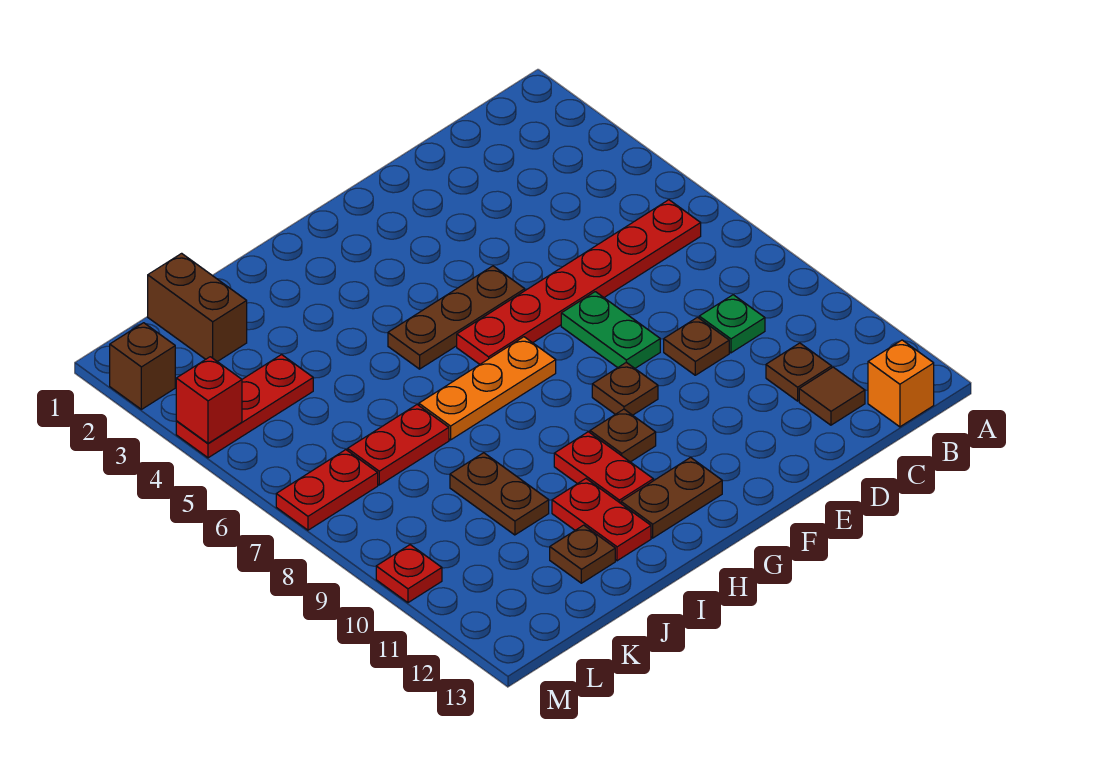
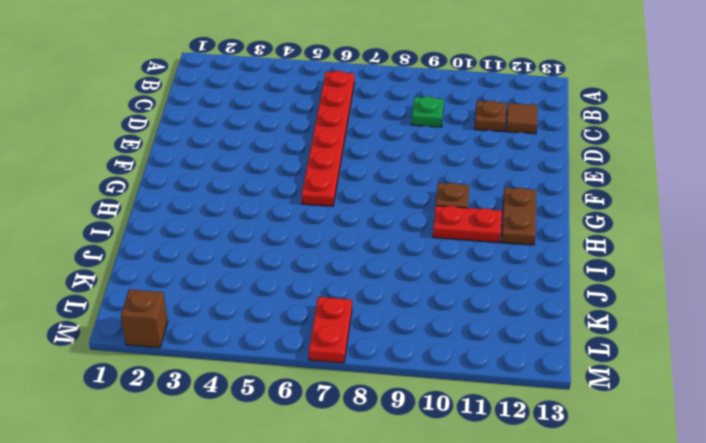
none -> orange brick B13 level 1
none -> brown plate D9 level 1
none -> green plate E7:E8 level 1

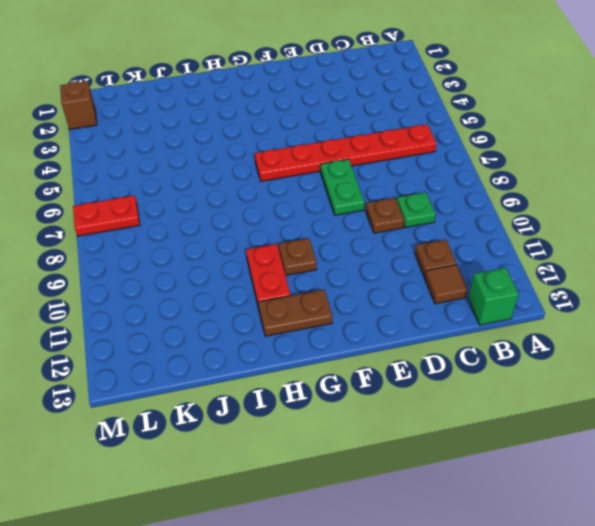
green brick B13 level 1 -> orange brick B13 level 1
none -> brown plate F5:H5 level 1
none -> brown plate F9 level 1
none -> orange plate G7:I7 level 1

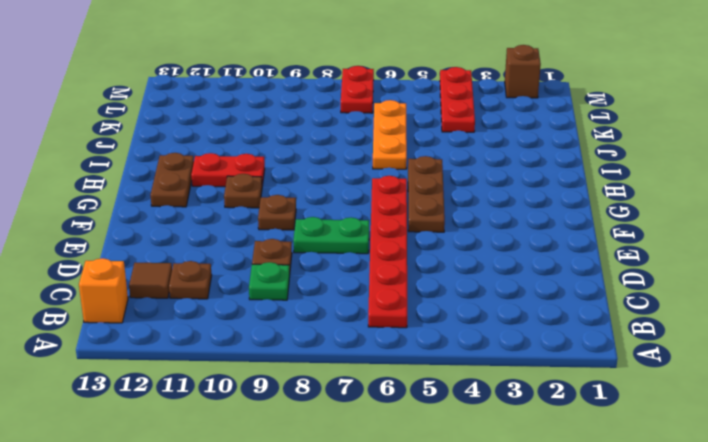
orange plate I6:K6 level 1 -> orange plate G7:I7 level 1
none -> red plate I11:I12 level 1
none -> red plate J7:K7 level 1
none -> brown plate J9:J10 level 1

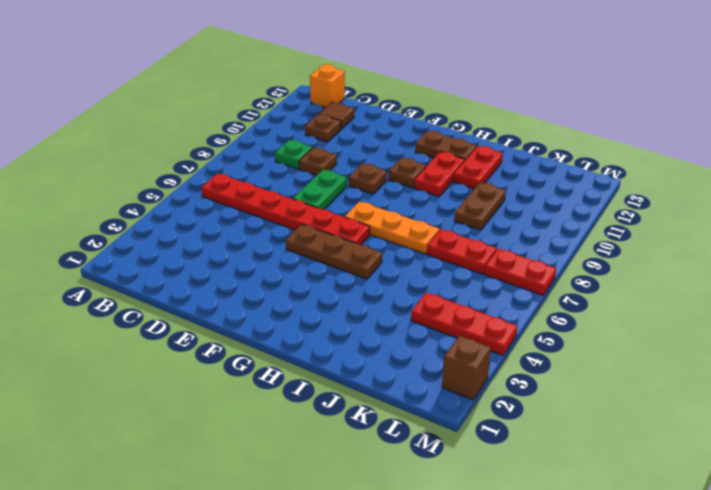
none -> brown plate J12 level 1
none -> brown brick K1:K2 level 1
none -> red plate M10 level 1

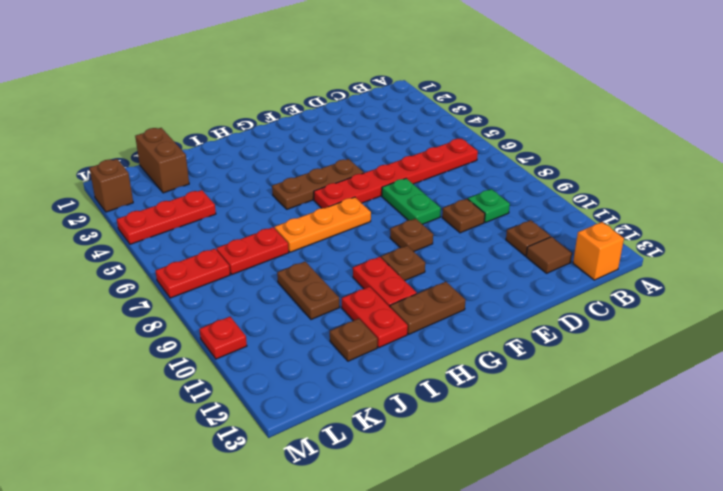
none -> red brick M4 level 2

